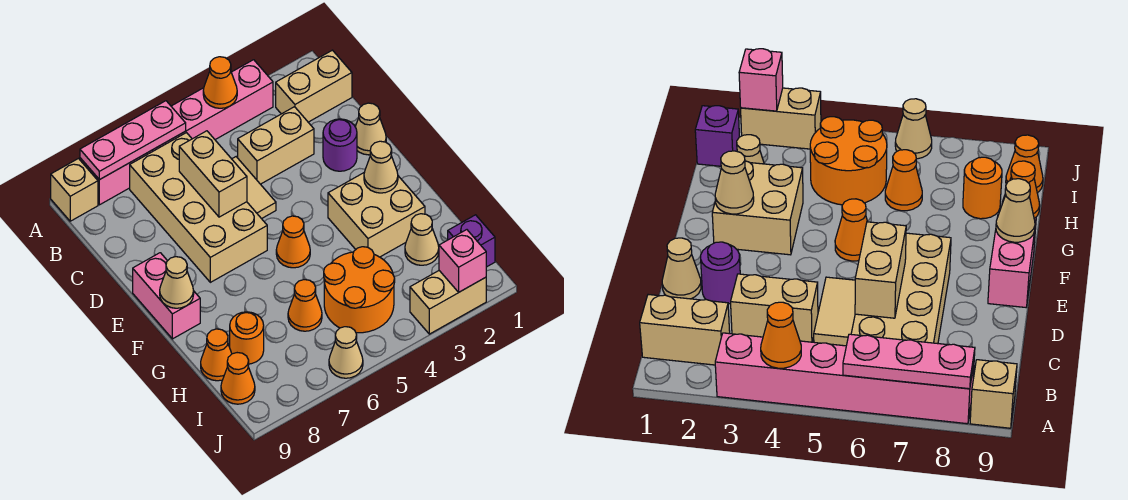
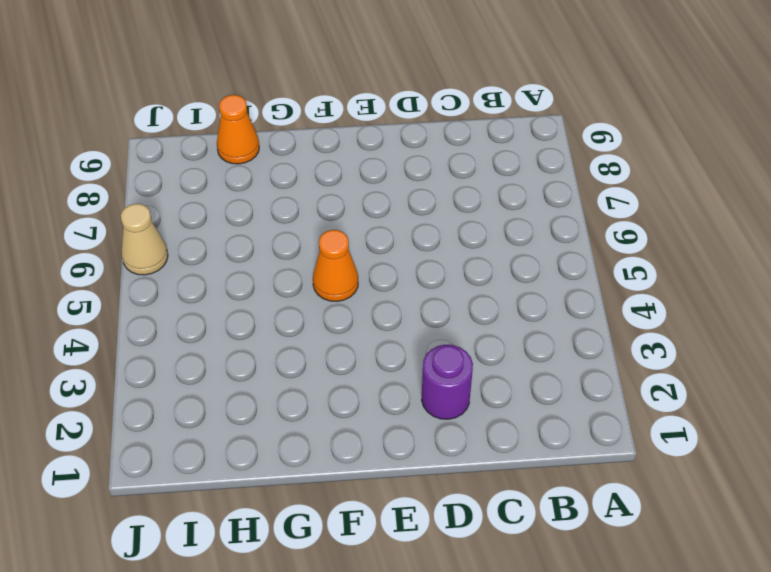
none -> pink brick A3:A8 level 1
none -> tan brick A9 level 1
none -> tan brick B1:B2 level 1

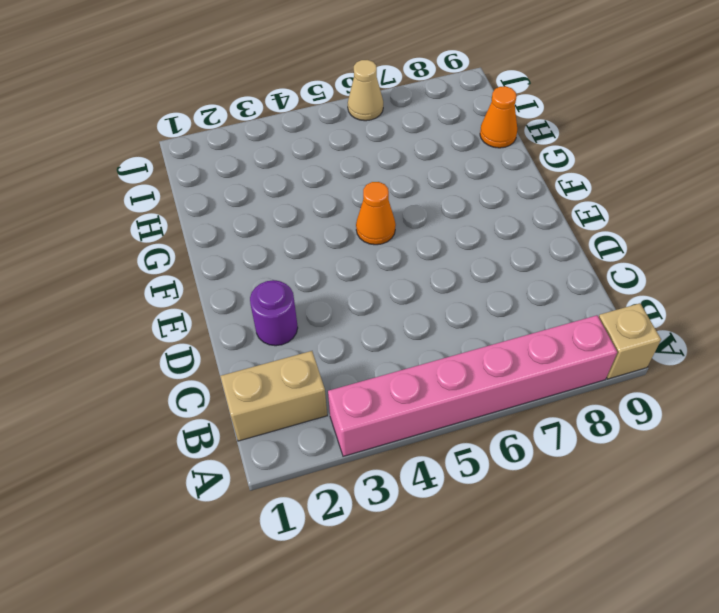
none -> tan brick B6:E7 level 1
none -> tan brick C3:C4 level 1
none -> tan tile C5:D5 level 1

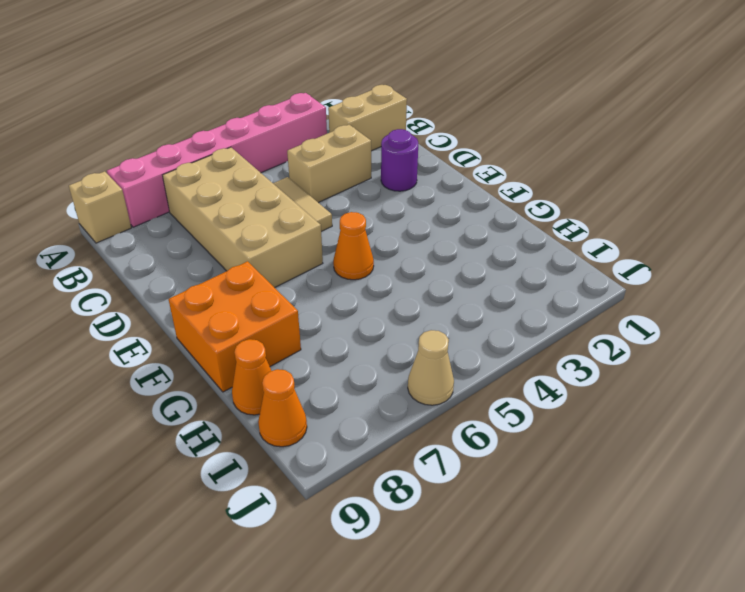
orange brick F8:G9 level 1 -> pink brick E9:F9 level 1
none -> tan cone D1 level 1
none -> tan brick F2:G3 level 1
none -> tan cone H2 level 1

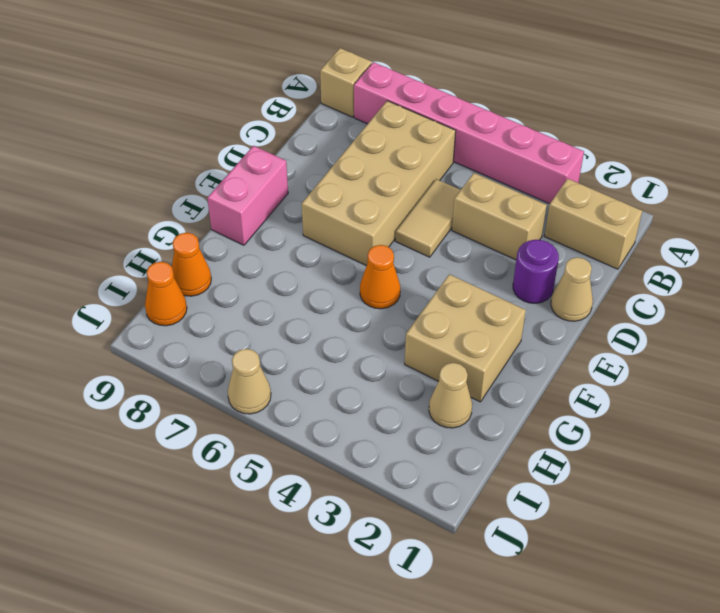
none -> orange round brick H4:I5 level 1
none -> orange cone H6 level 1
none -> orange round brick H8 level 1

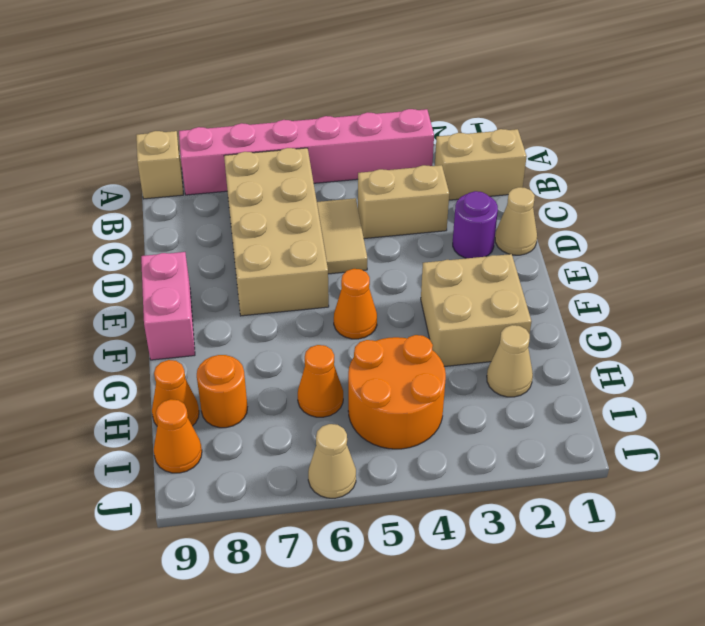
none -> purple brick I1 level 1
none -> tan brick J2:J3 level 1
none -> orange cone A4 level 2

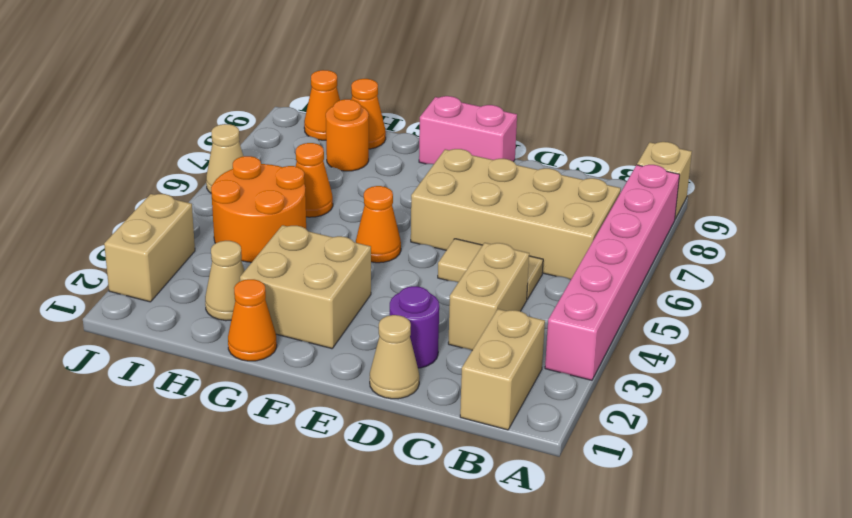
orange cone G1 level 1 -> orange cone A4 level 2
none -> purple brick I1 level 1
none -> pink plate A6:A8 level 2
none -> tan brick C6:D6 level 2

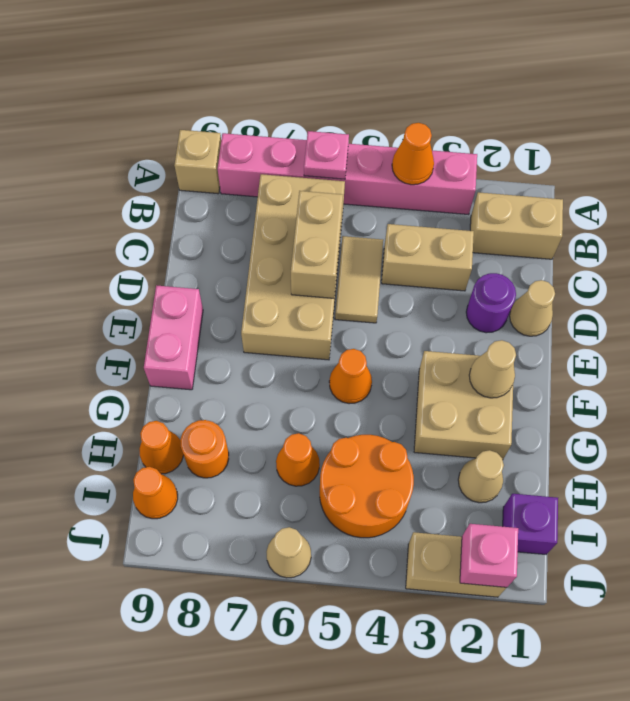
pink plate A6 level 2 -> pink plate A6:A8 level 2
none -> tan cone F9 level 2

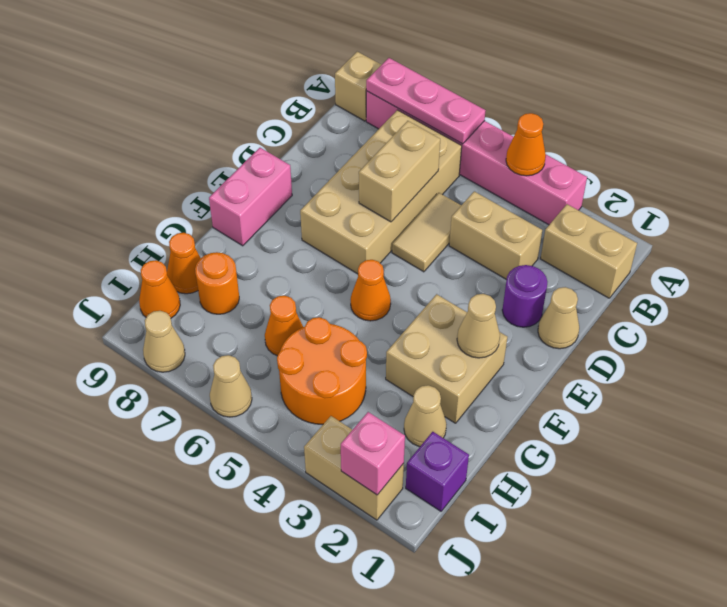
tan cone J8 level 1 -> tan cone F9 level 2

